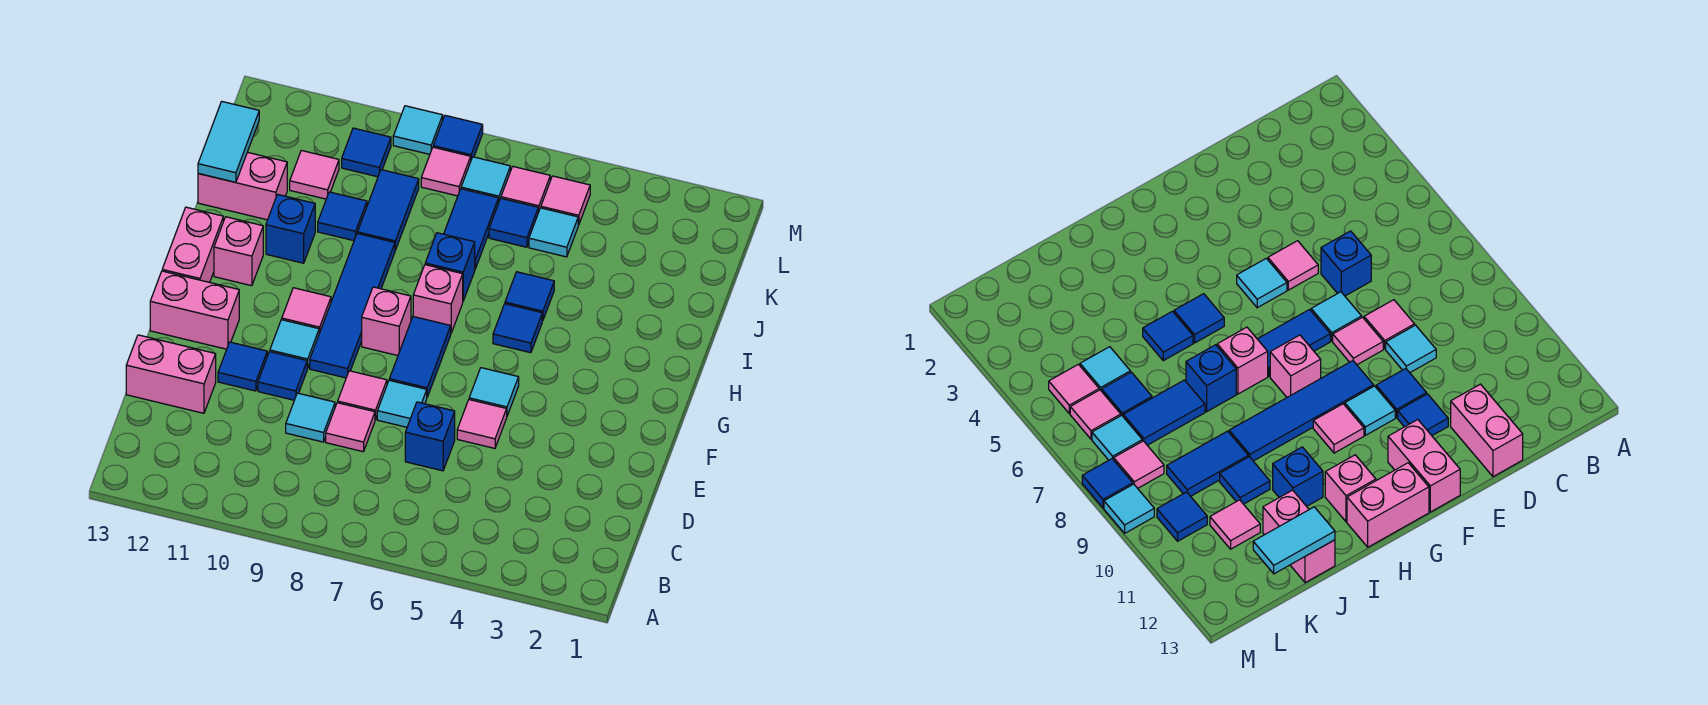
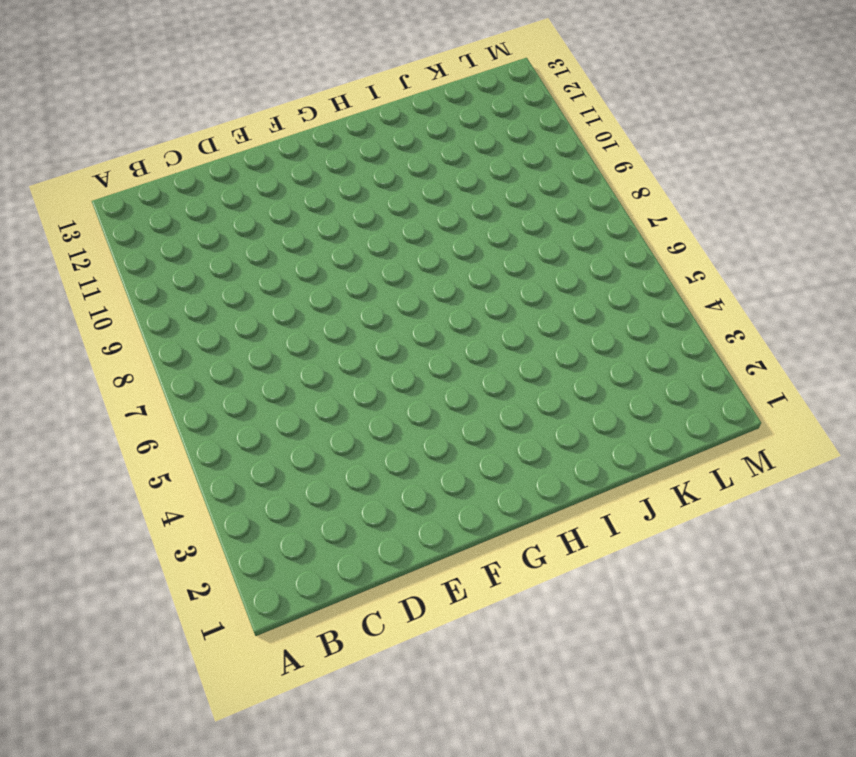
none -> blue brick D6 level 1
none -> pink tile D8 level 1
none -> cyan tile D9 level 1
none -> pink brick D12:D13 level 1

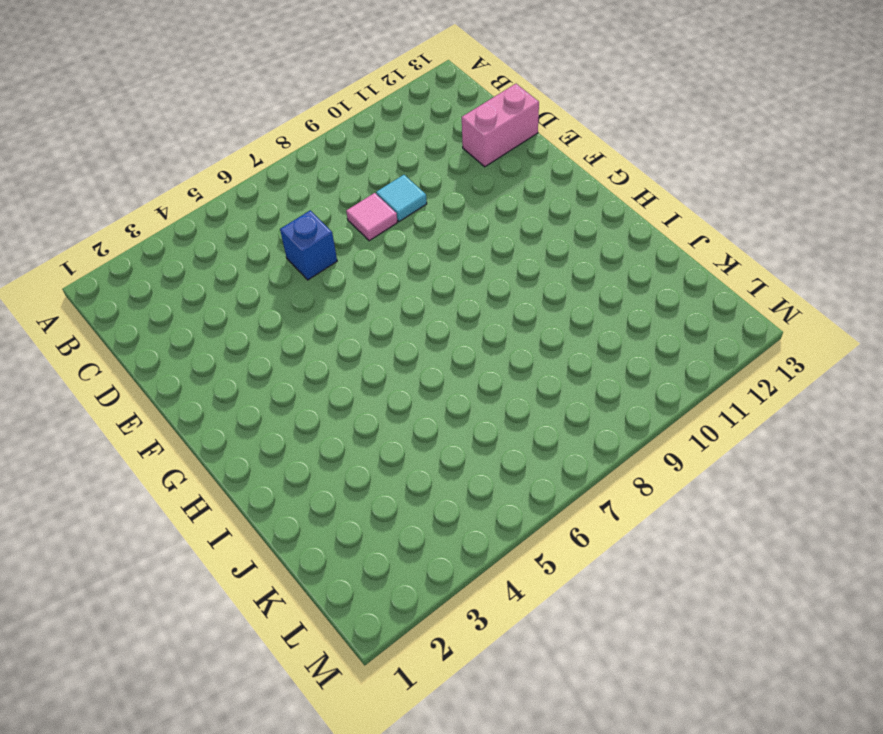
none -> pink tile E5 level 1
none -> cyan tile E7 level 1
none -> pink tile E8 level 1
none -> blue tile E10 level 1

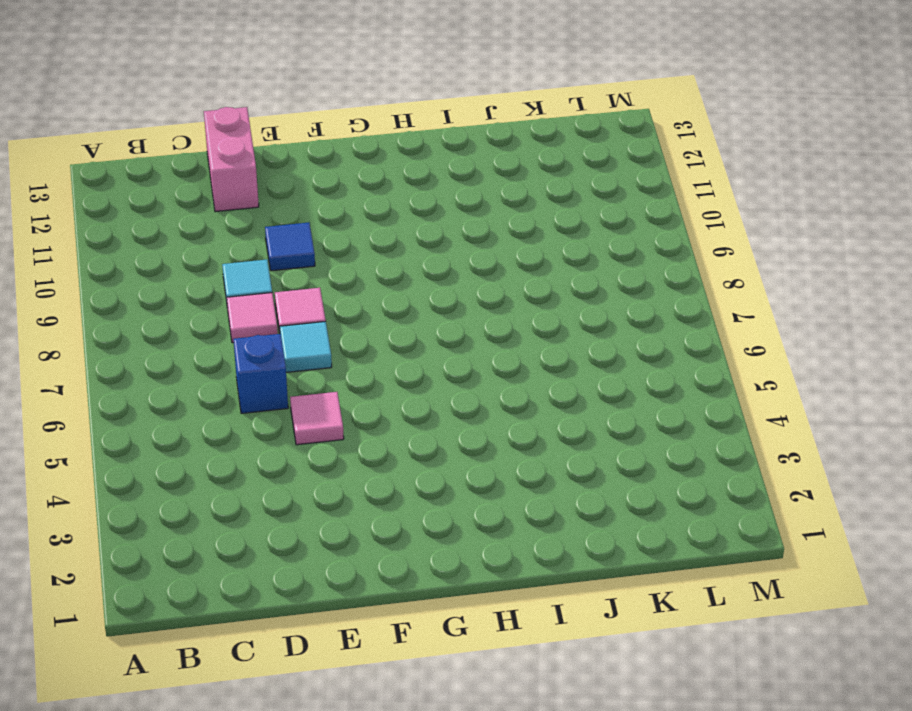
none -> blue tile E11 level 1
none -> cyan tile F5 level 1
none -> blue tile F7:G7 level 1
none -> blue tile F9:I9 level 1

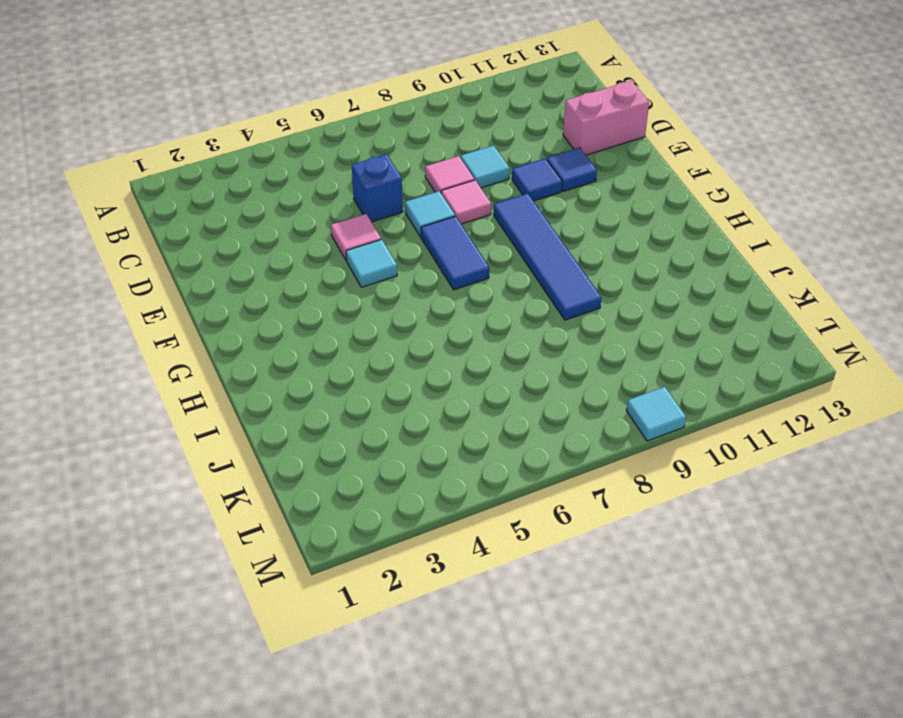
none -> cyan tile F10 level 1
none -> pink brick F12:F13 level 1
none -> pink brick G8 level 1
none -> pink tile G10 level 1

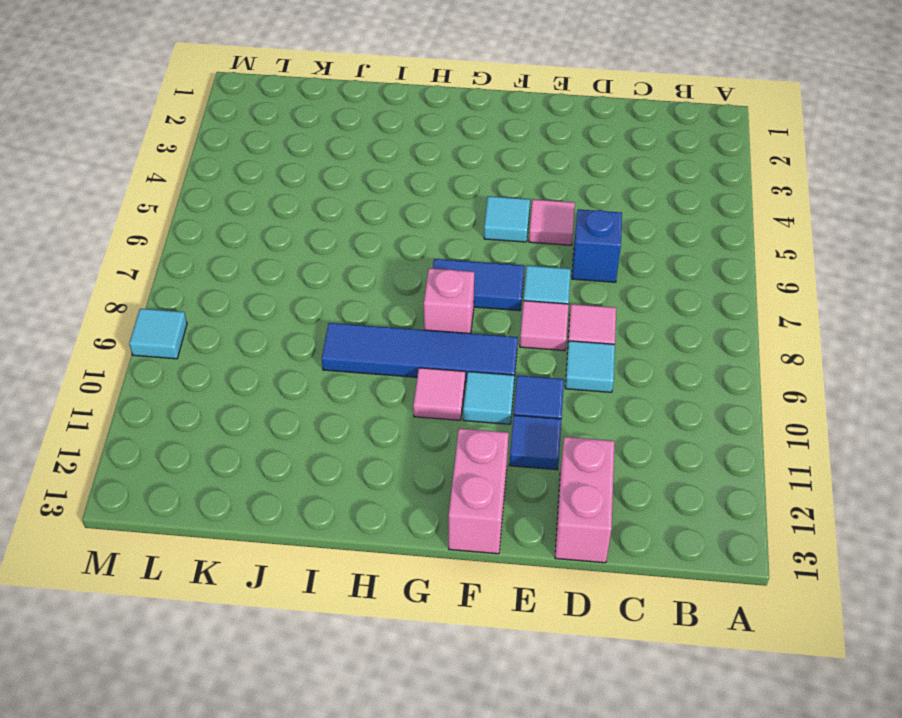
none -> pink brick G13:H13 level 1
none -> blue tile H5 level 1
none -> pink brick H7 level 1
none -> pink brick H12 level 1

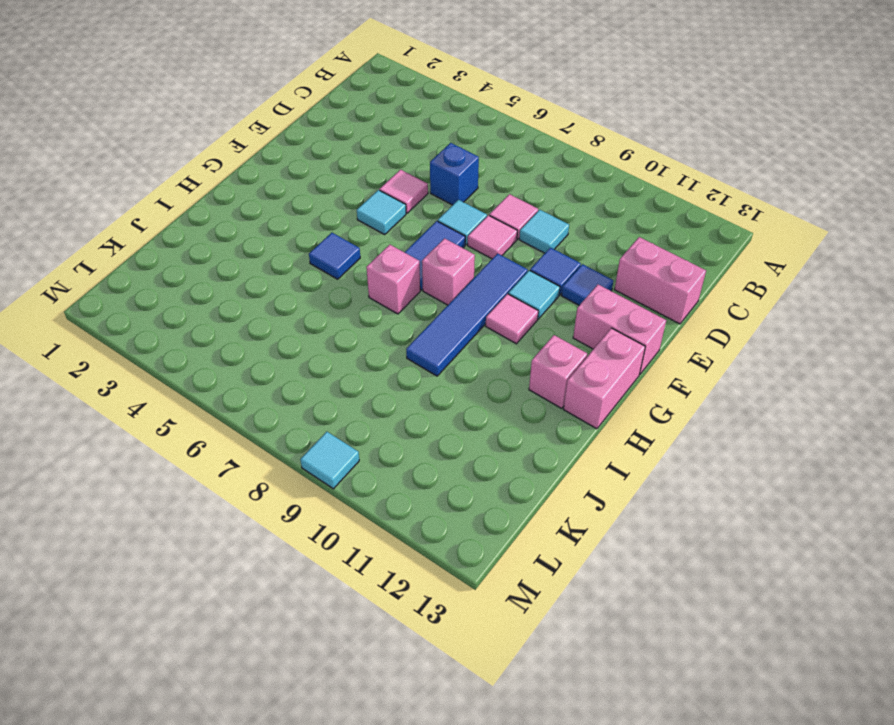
none -> blue tile I5 level 1
none -> blue brick I7 level 1
none -> blue brick I11 level 1
none -> blue tile J7:K7 level 1

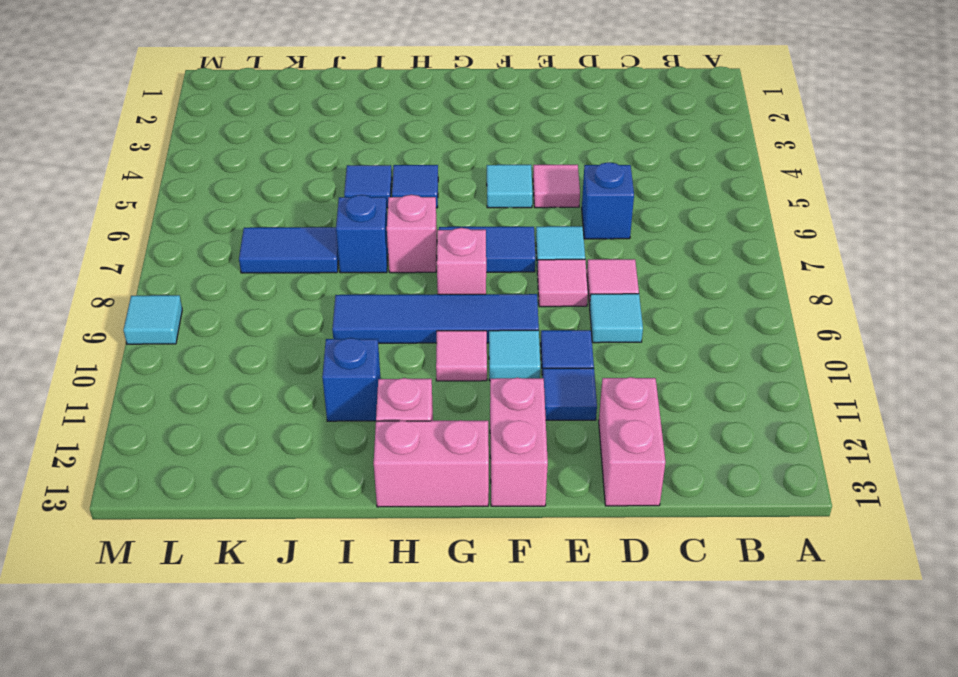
none -> blue tile J9:K9 level 1
none -> blue tile J10 level 1
none -> pink brick J12:J13 level 1
none -> cyan tile K5 level 1

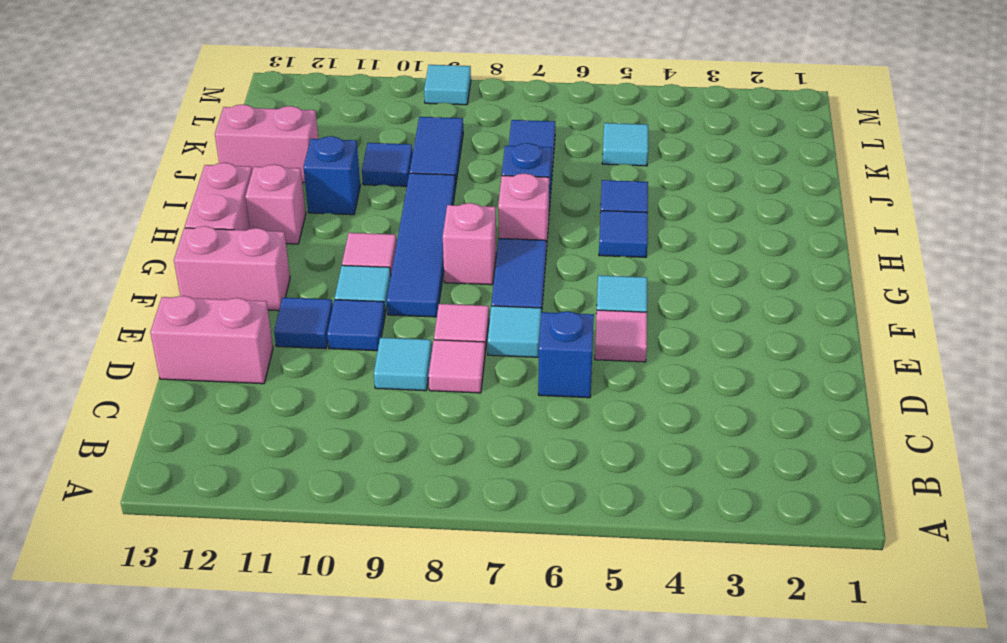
none -> blue tile K6 level 1
none -> pink tile K11 level 1
none -> pink tile L5 level 1
none -> pink tile L6 level 1

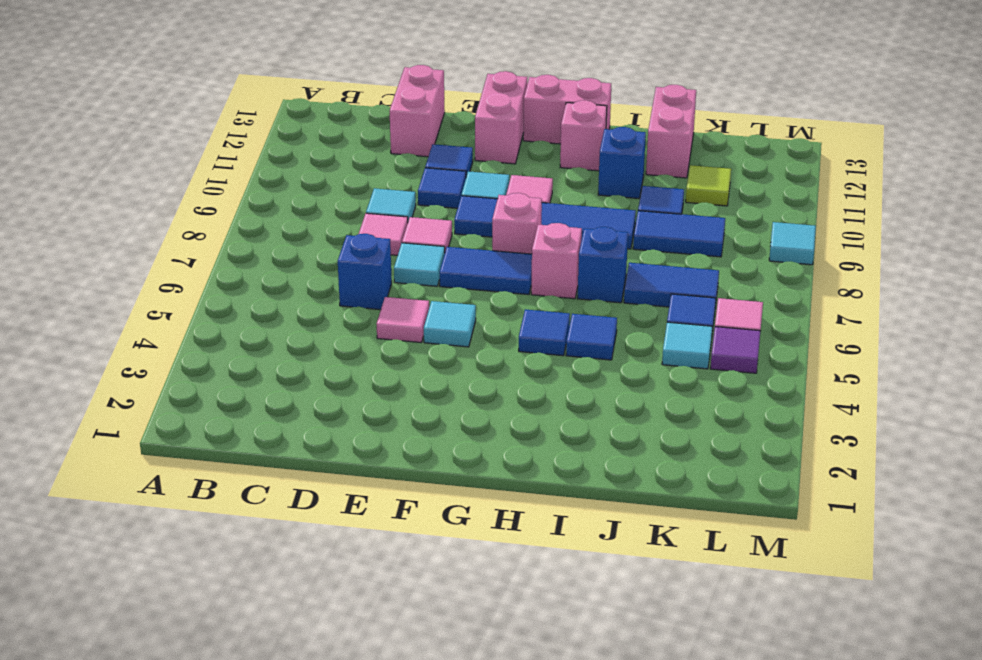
lime tile K11 level 1 -> pink tile K11 level 1
purple tile L5 level 1 -> pink tile L5 level 1
none -> cyan tile L7 level 1
none -> pink tile L8 level 1
none -> blue tile L10 level 1
none -> blue tile M8 level 1

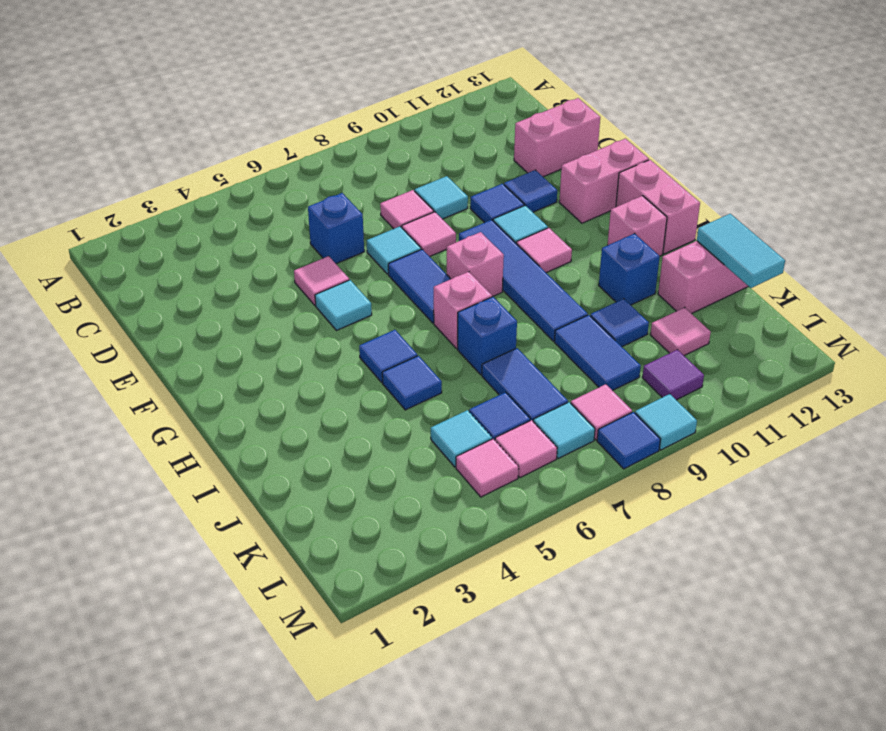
purple tile L10 level 1 -> blue tile L10 level 1

